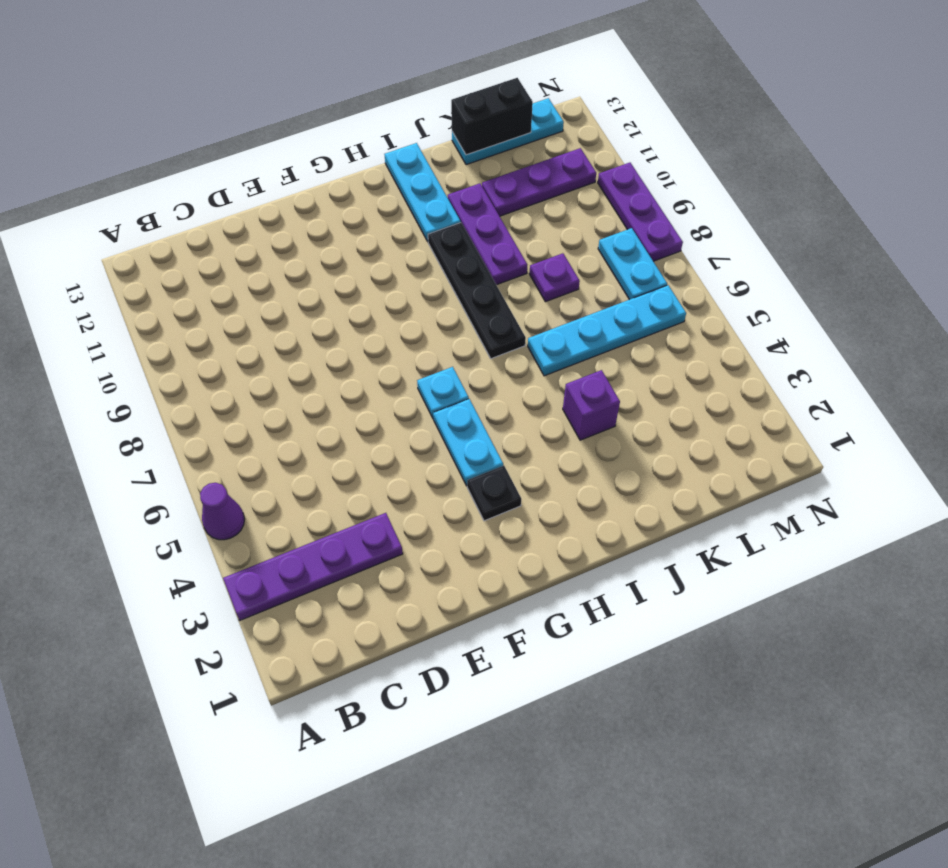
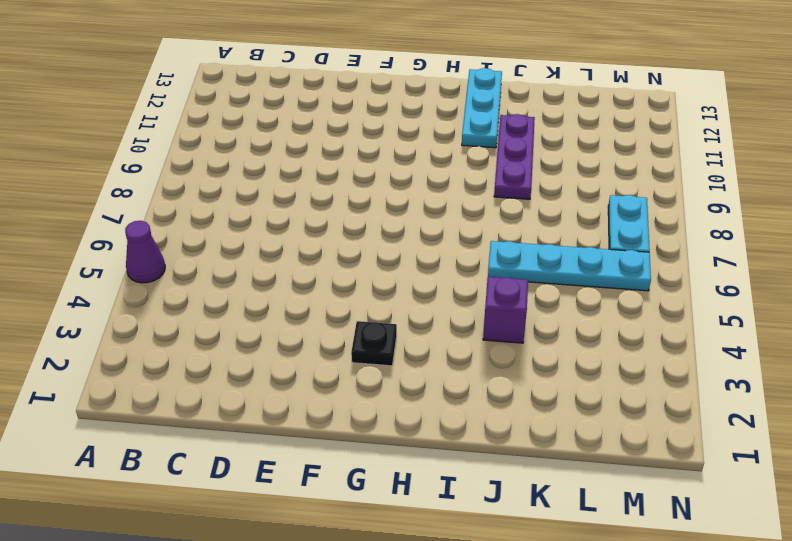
none -> purple plate A3:D3 level 1
none -> cyan plate G4:G5 level 1
none -> cyan plate G6 level 1

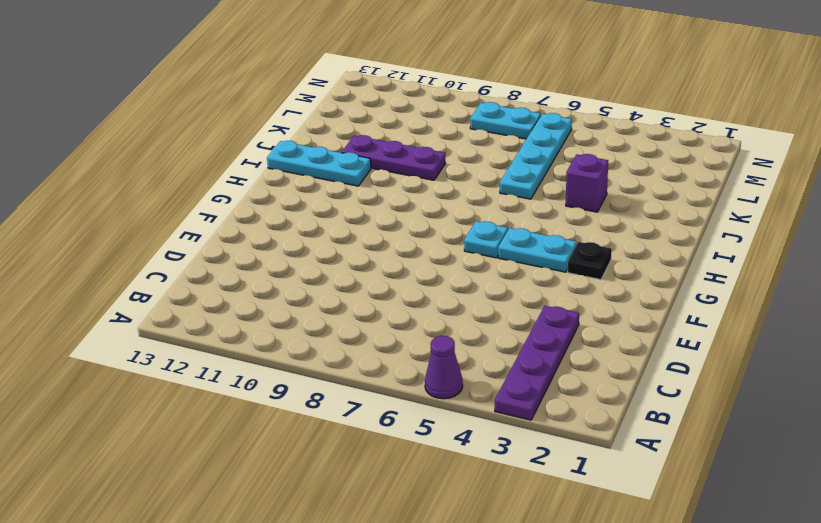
none -> black plate I7:I10 level 1
none -> purple plate K8 level 1
none -> purple plate K11:M11 level 1

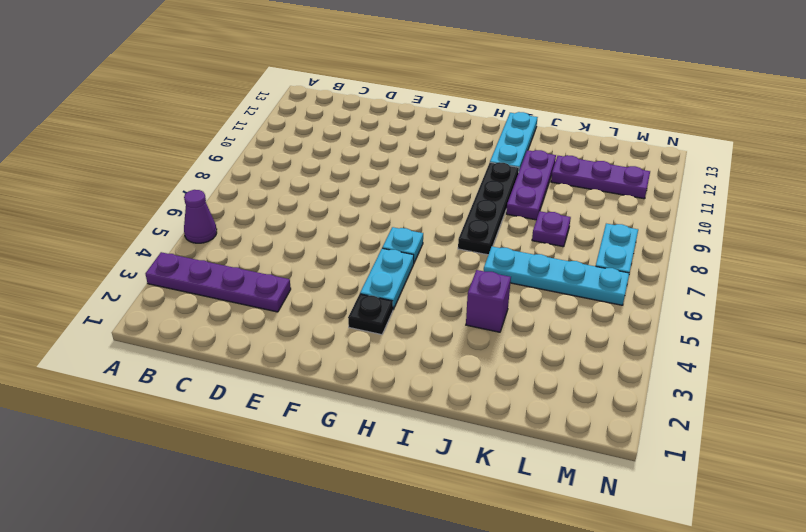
none -> cyan plate K13:M13 level 1
none -> purple plate N8:N10 level 1
none -> black brick K13:L13 level 2

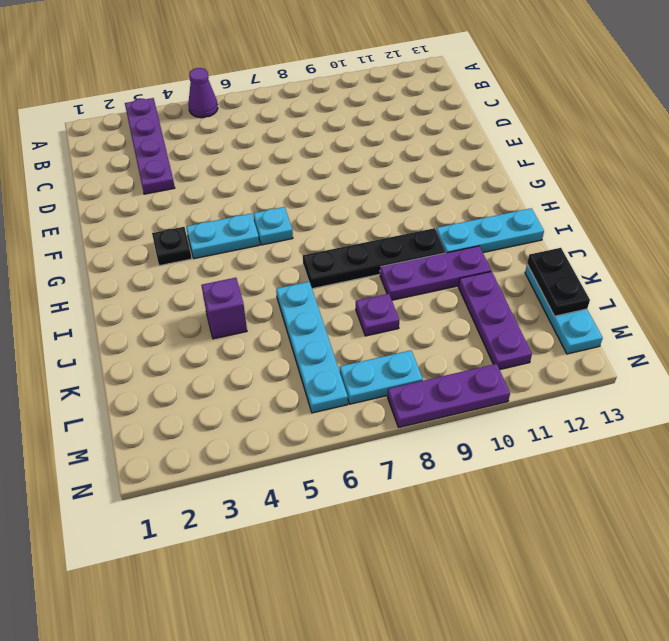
black plate K13:L13 level 2 -> black brick K13:L13 level 2

